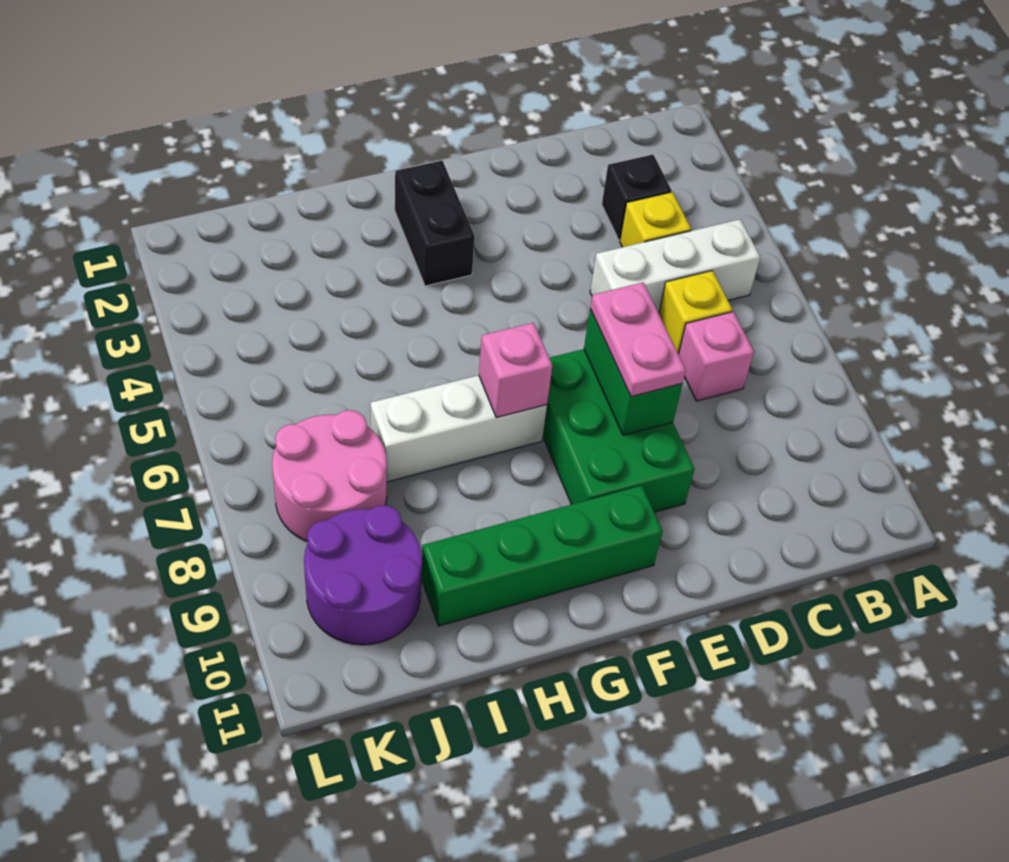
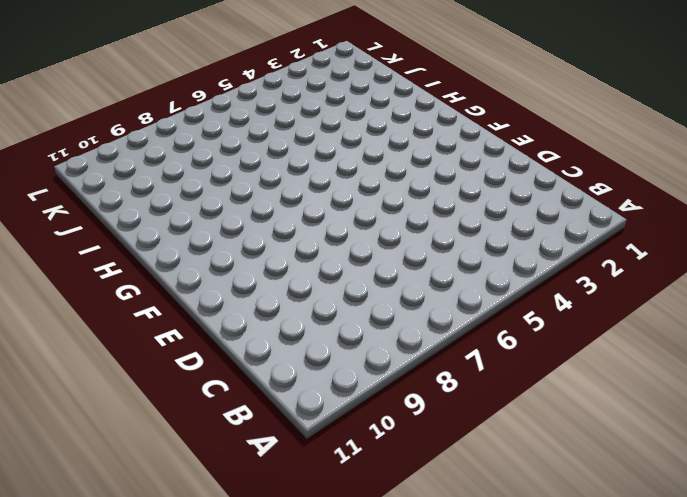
none -> white brick B5:D5 level 1
none -> black brick C3 level 1
none -> yellow brick C4 level 1

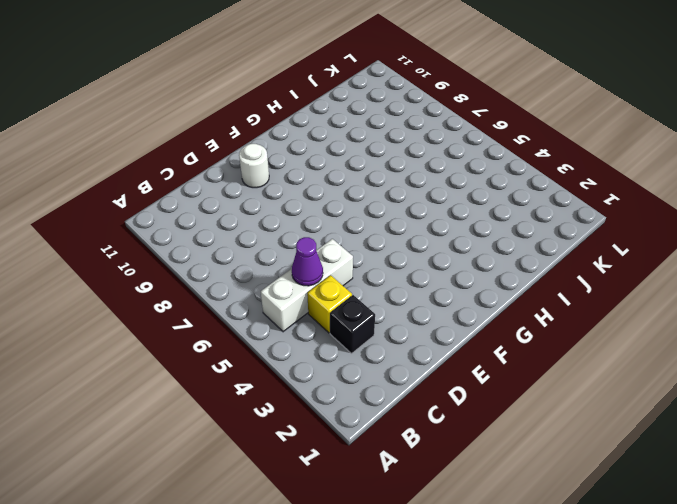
purple cone C5 level 2 -> none
white round brick E10 level 1 -> none
none -> yellow brick C6 level 1
none -> pink brick C7 level 1
none -> green brick E7:F9 level 1

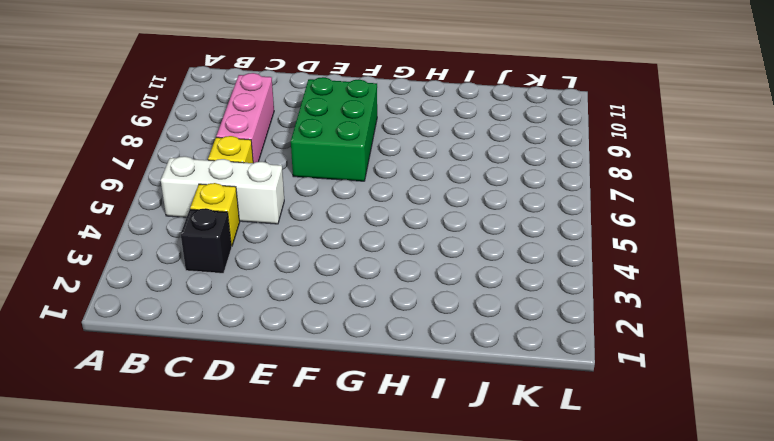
pink brick C7:C9 level 1 -> pink brick C7 level 1
none -> green brick F10:I10 level 1
none -> black brick G2:G3 level 1
none -> white brick G7:I7 level 1

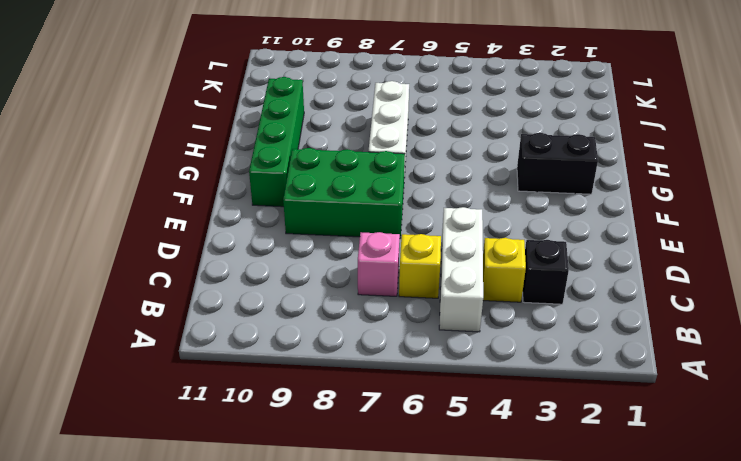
none -> pink round brick J7:K8 level 1
none -> purple round brick J9:K10 level 1
none -> green brick E7:E8 level 2

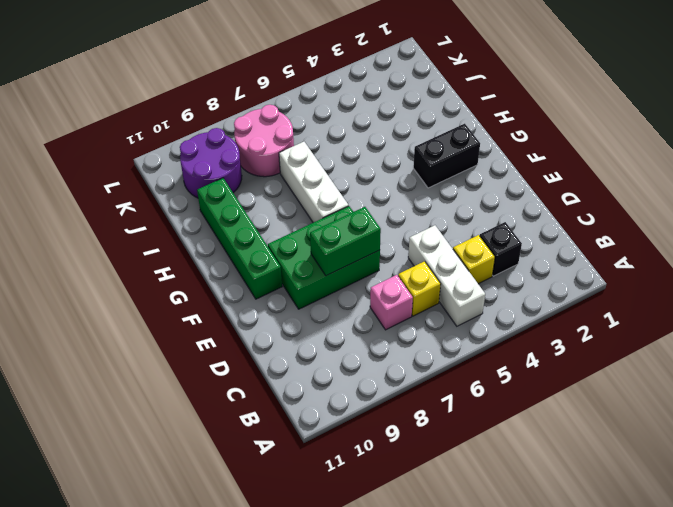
none -> pink brick G7 level 2
none -> pink plate E7:E8 level 3

